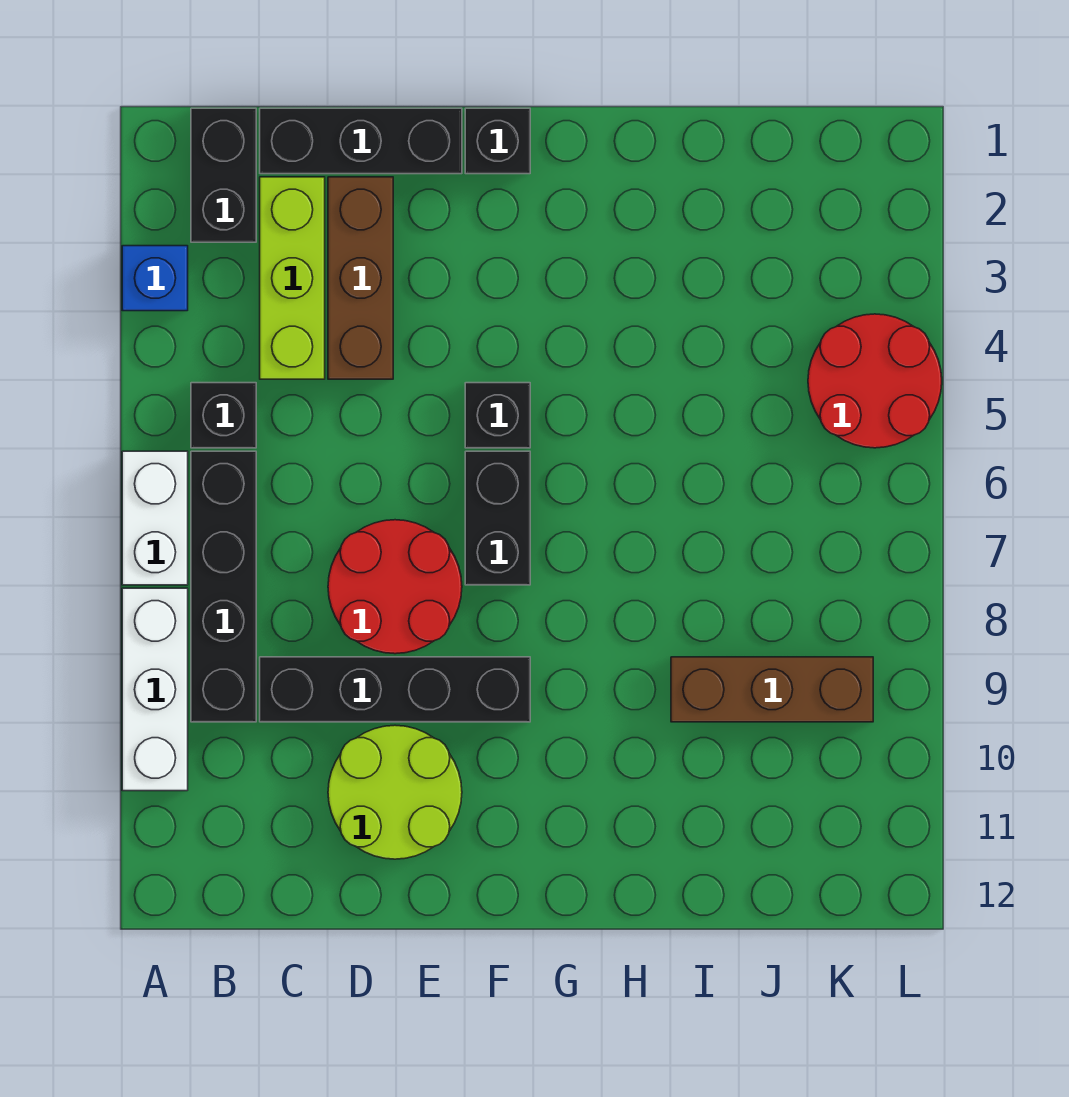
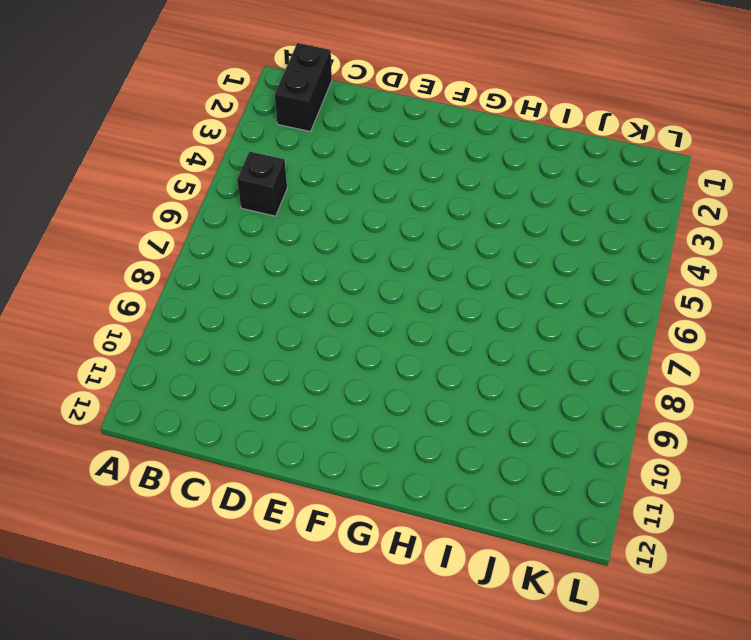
none -> blue brick A3 level 1
none -> white brick A6:A7 level 1
none -> white brick A8:A10 level 1

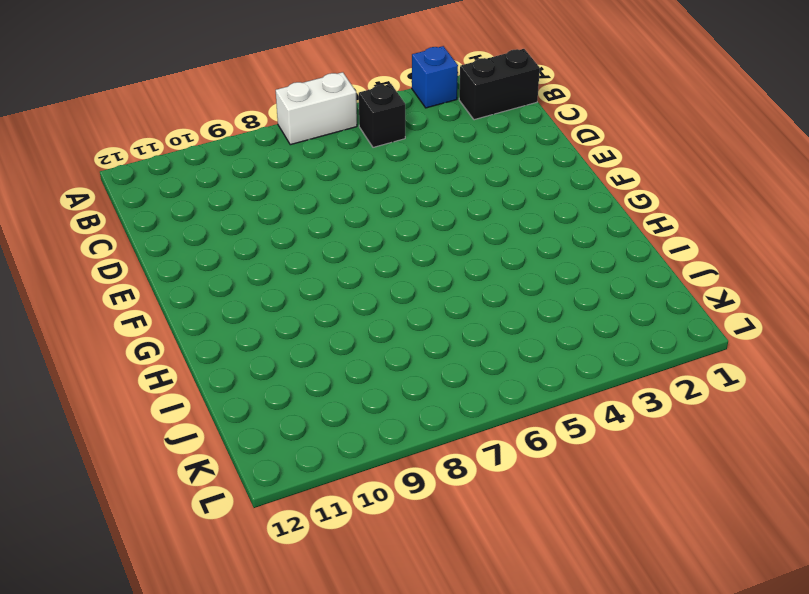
none -> white brick A8:A10 level 1
none -> black brick B6:B9 level 1
none -> black brick C1:E1 level 1

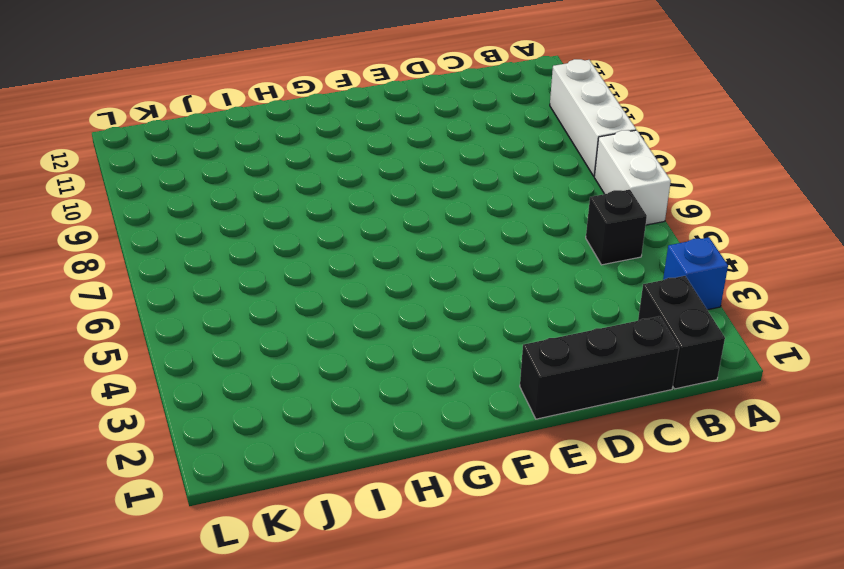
none -> black brick B6:B9 level 1
none -> lime brick C2:C4 level 1
none -> black brick C9:F9 level 1

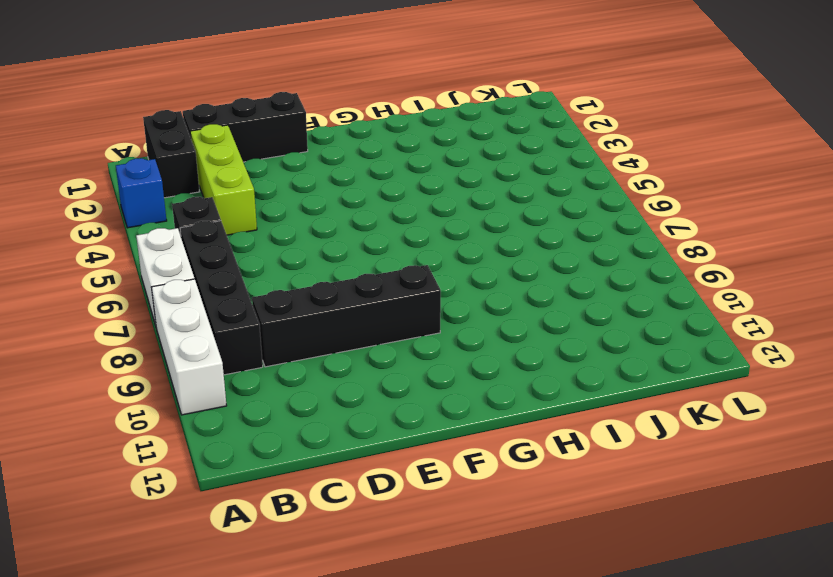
none -> brown brick D2:D4 level 1
none -> red round brick D7:E8 level 1
none -> lime round brick D10:E11 level 1

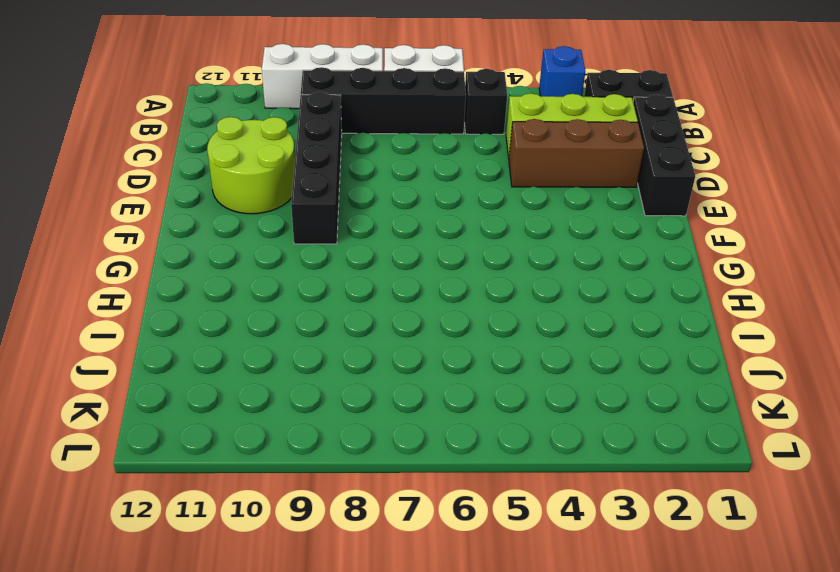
none -> red round brick D7:E8 level 1
none -> black brick F1 level 1
none -> black brick F5 level 1

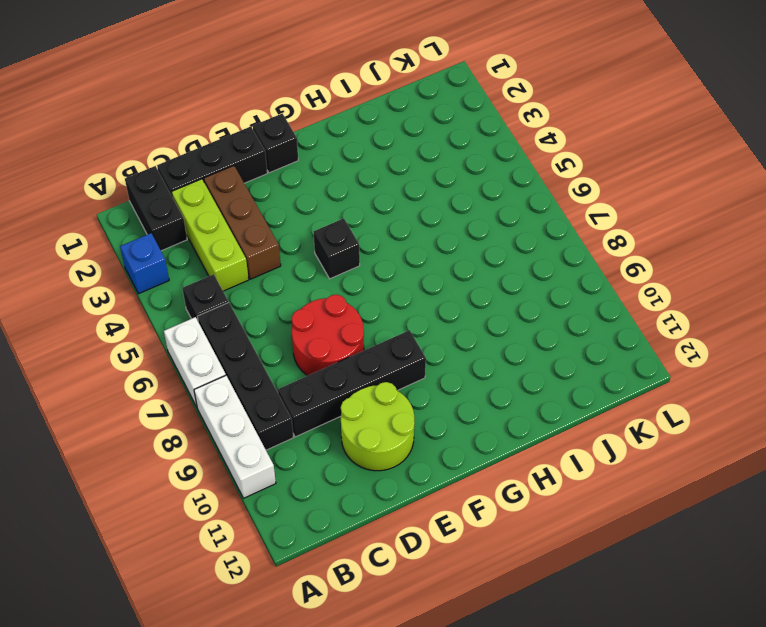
none -> black brick F6:F7 level 1
none -> brown brick I9:K9 level 1
none -> red round brick K4:L5 level 1

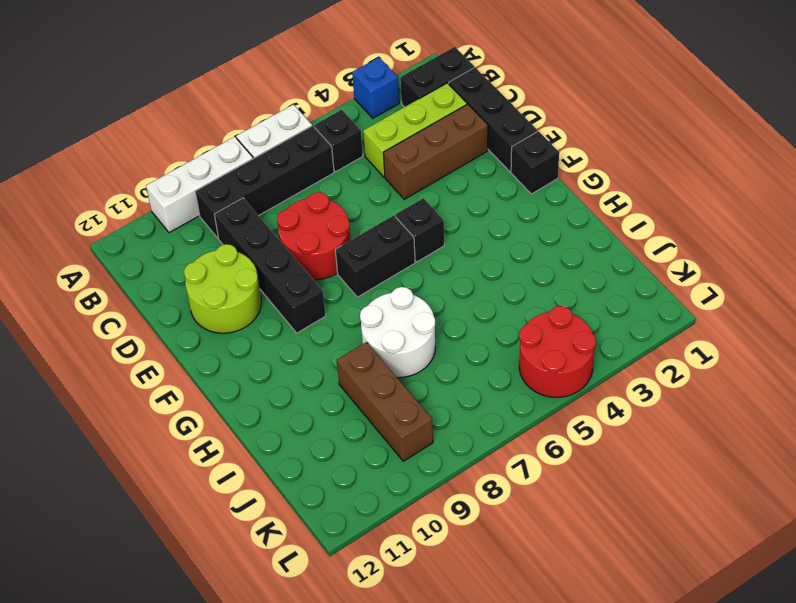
white round brick H7:I8 level 1 -> none

